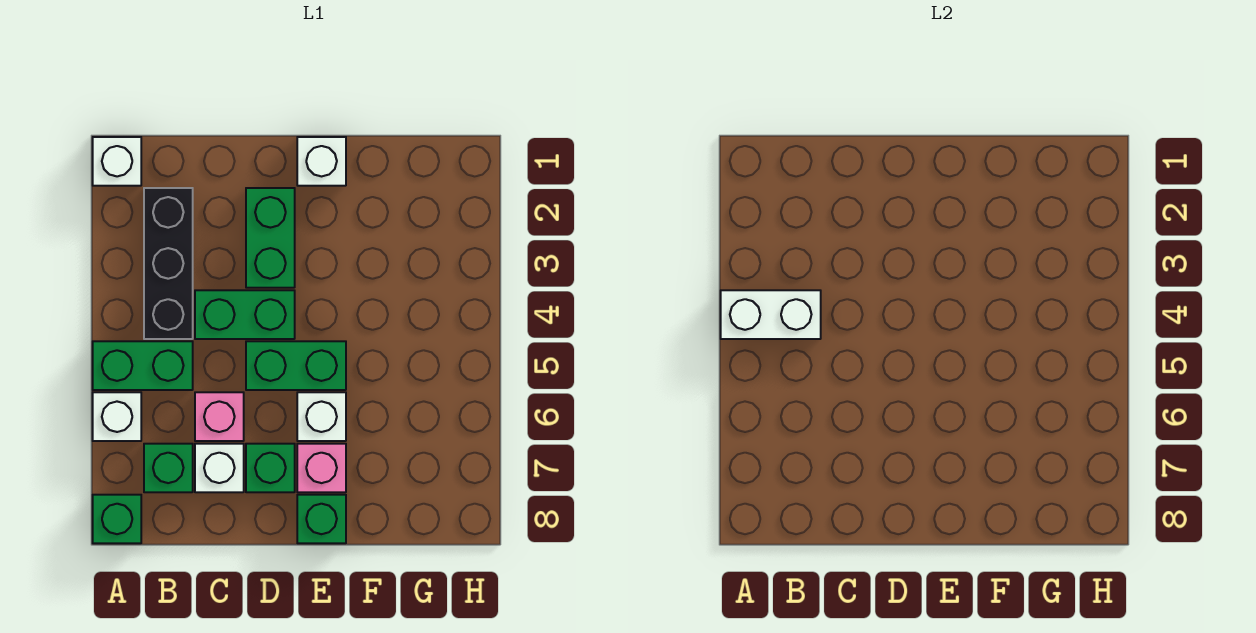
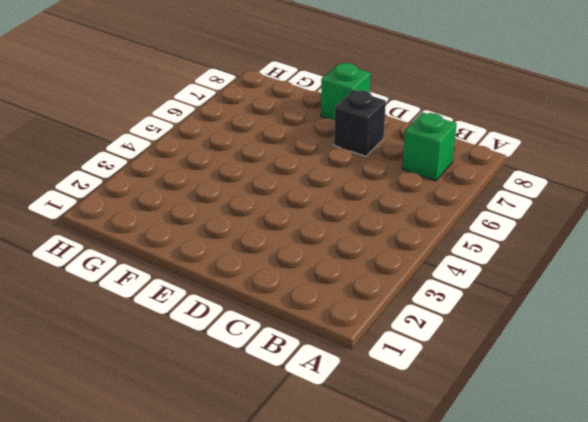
black brick D7 level 1 -> green brick D7 level 1
none -> white brick A1 level 1
none -> green brick A5:B5 level 1
none -> white brick A6 level 1

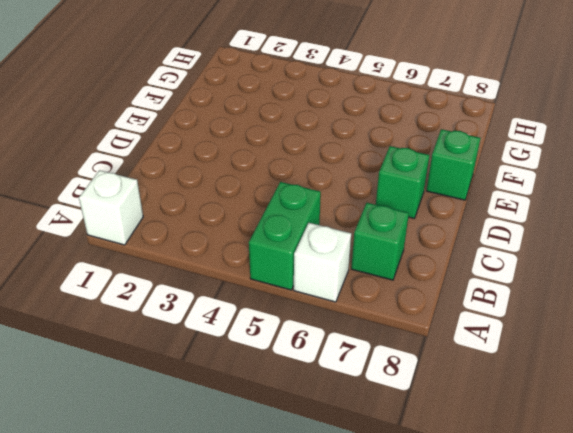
none -> green brick A8 level 1
none -> black brick B2:B4 level 1
none -> green brick C4:D4 level 1

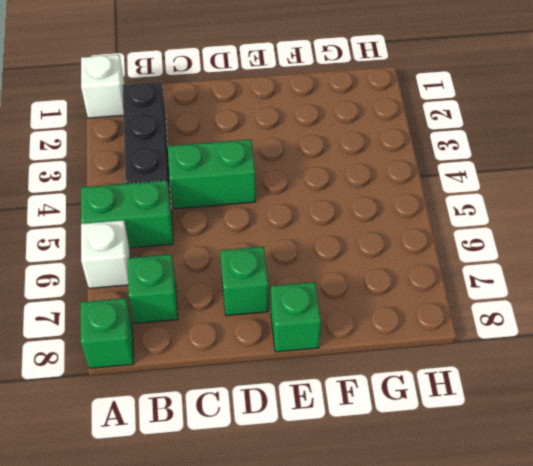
none -> pink brick C6 level 1
none -> white brick C7 level 1
none -> green brick D2:D3 level 1

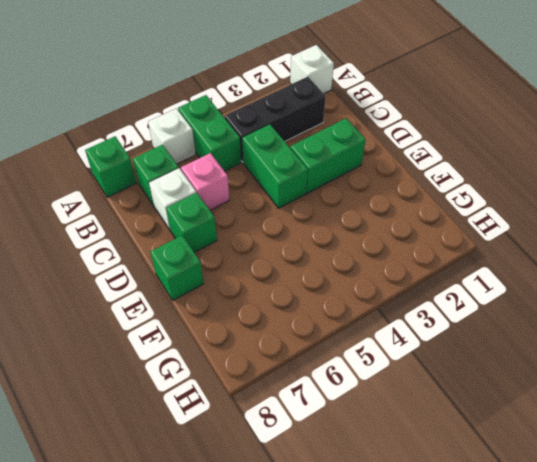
none -> green brick D5:E5 level 1
none -> white brick E1 level 1
none -> white brick E6 level 1

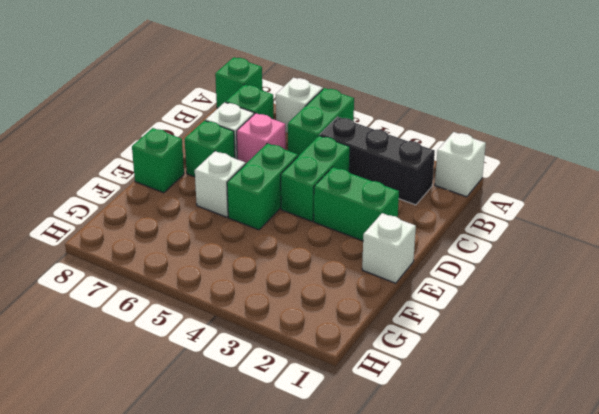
none -> pink brick E7 level 1
none -> white brick A4:B4 level 2

